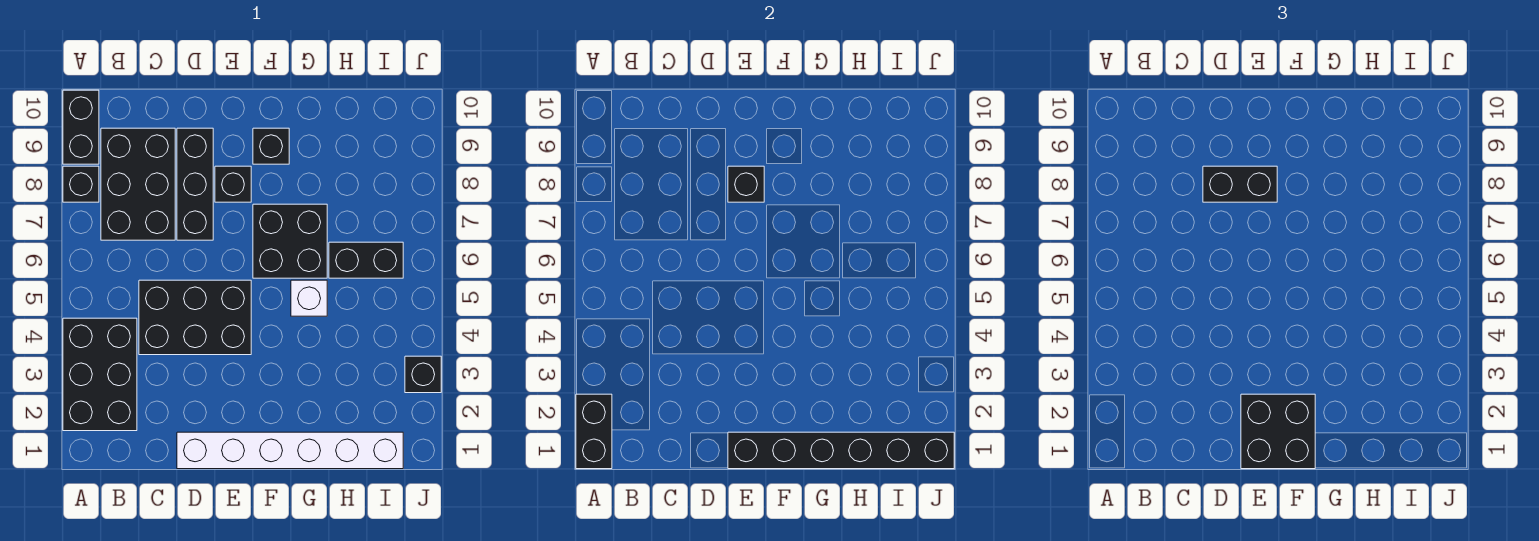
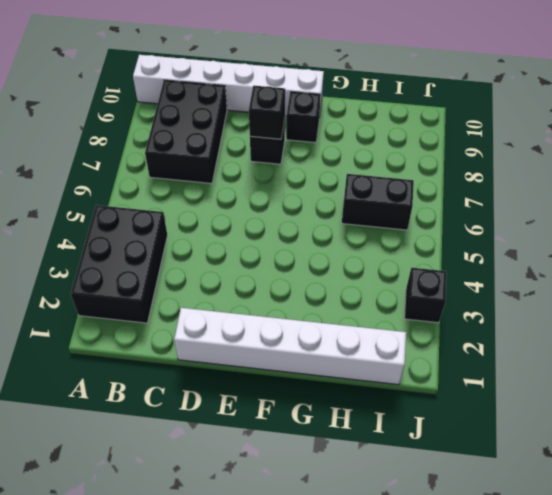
white brick A10:F10 level 1 -> black brick A9:A10 level 1
none -> black brick A8 level 1
none -> black brick C4:E5 level 1
none -> black brick D7:D9 level 1

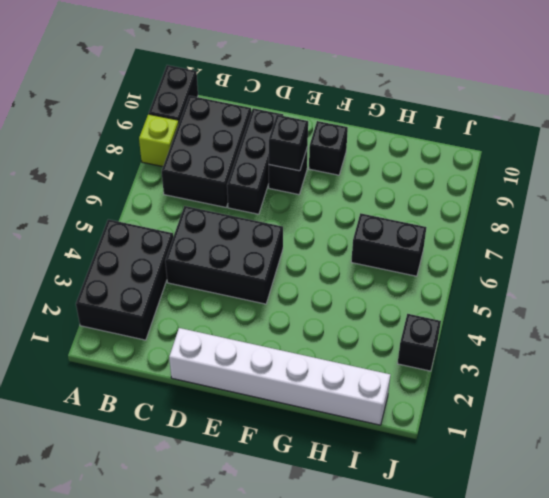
lime brick A8 level 1 -> black brick A8 level 1
none -> black brick F6:G7 level 1
none -> white brick G5 level 1
none -> black brick A1:A2 level 2

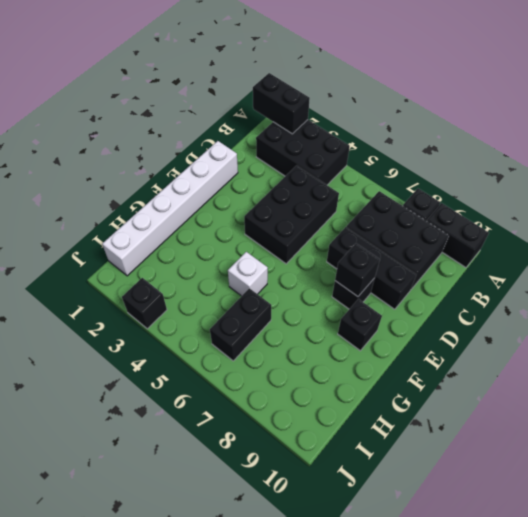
none -> black brick F6:G7 level 1
none -> black brick E1:J1 level 2
none -> black brick D8:E8 level 3

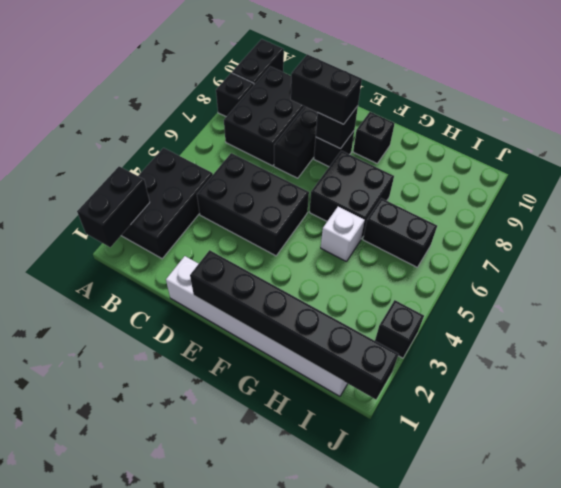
none -> black brick E1:F2 level 3

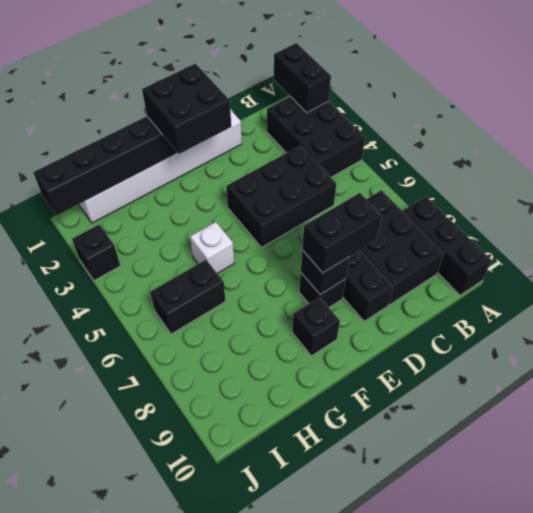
none -> black brick F6:G7 level 1

